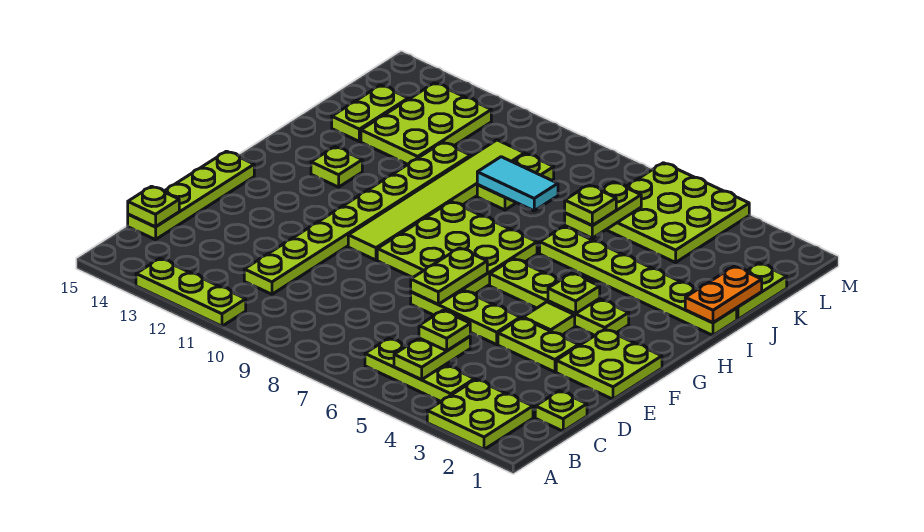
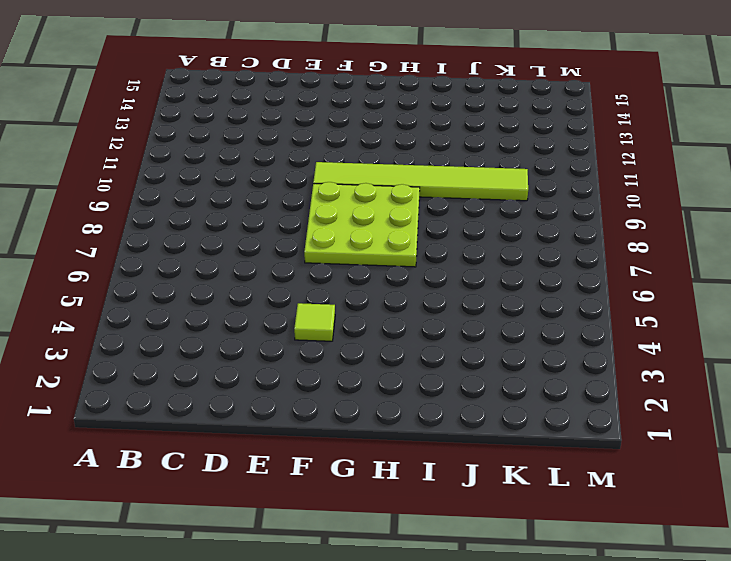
none -> lime plate A2:B3 level 1
none -> lime plate A11:A13 level 1
none -> lime plate B4:B6 level 1

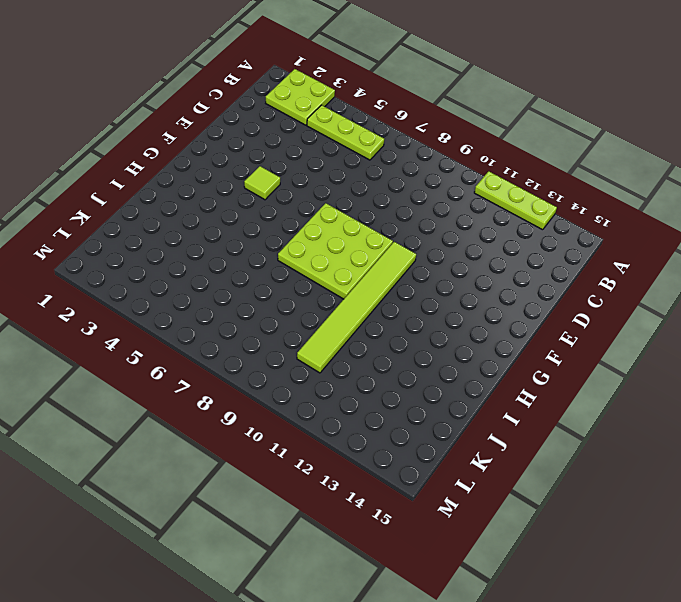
none -> lime plate C1 level 1
none -> lime plate C11:J11 level 1
none -> lime plate C15:F15 level 1

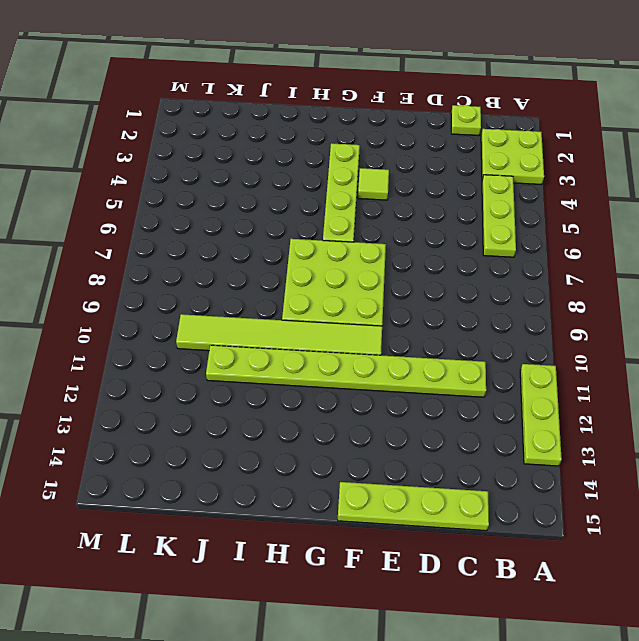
none -> lime plate E1:F2 level 1
none -> lime plate E3:E4 level 1
none -> lime plate E5:E7 level 1

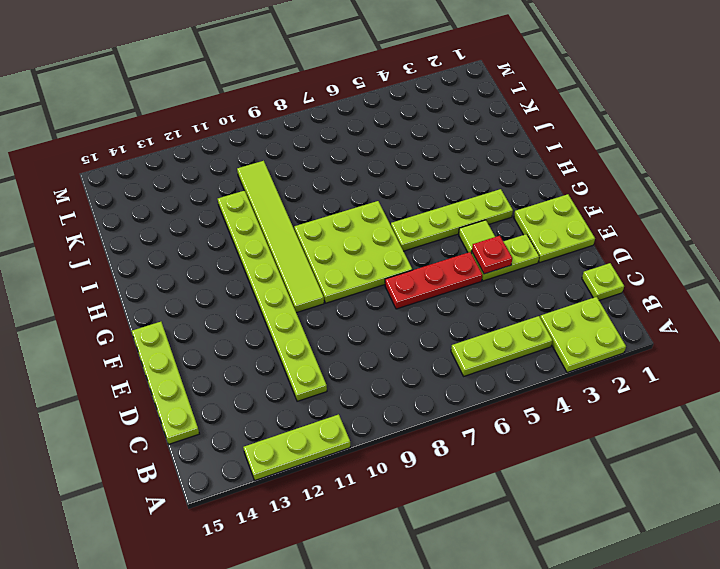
red plate E4 level 2 -> none
red plate E5:E7 level 1 -> lime plate E5:E7 level 1
none -> lime plate H13 level 1
none -> lime plate I1:I6 level 1
none -> lime plate J1:K1 level 1

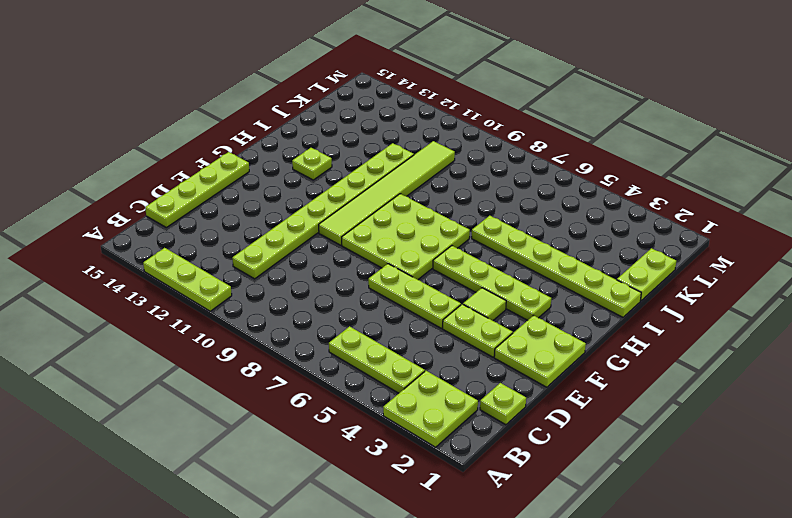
none -> lime plate J9:K9 level 1
none -> lime plate J12:L13 level 1
none -> lime plate J14:K14 level 1

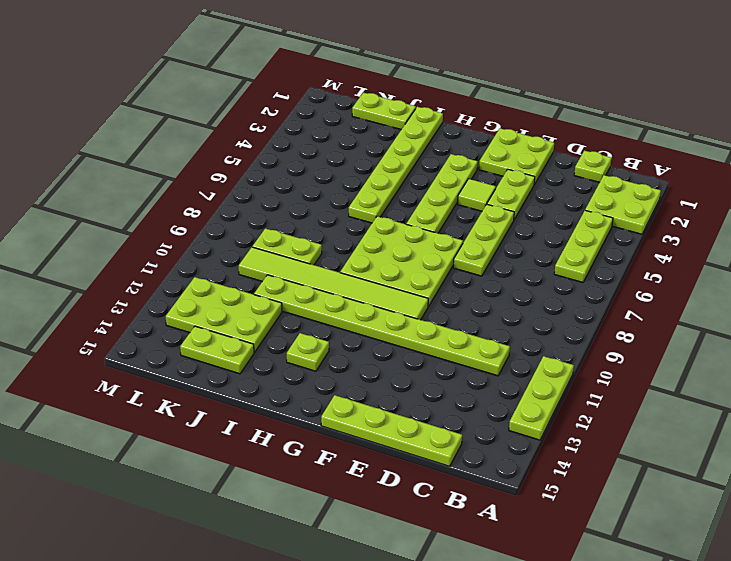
none -> lime plate K4:M6 level 1
none -> lime plate B5:C5 level 2
none -> lime plate C15 level 2

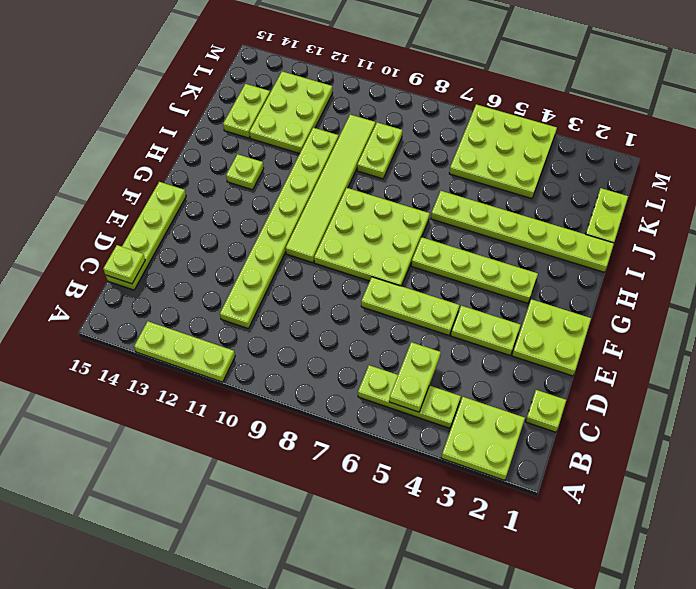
none -> lime tile F4 level 1
none -> lime plate E7:F7 level 2
none -> lime plate G4 level 2

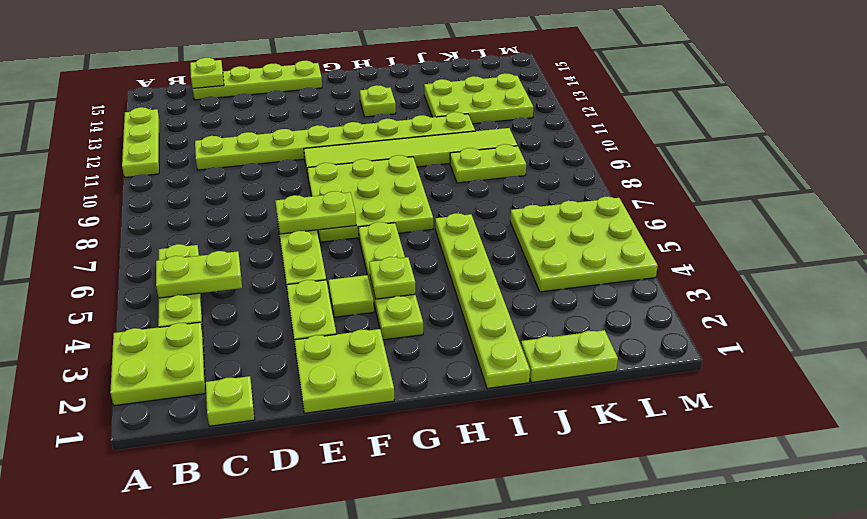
none -> lime plate J14:K14 level 1
none -> orange plate I1:J1 level 2
none -> lime plate J6:K6 level 2

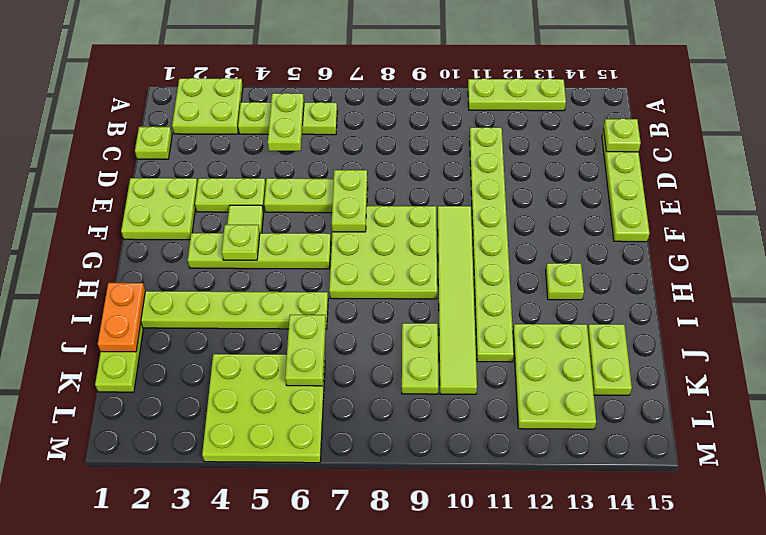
none -> cyan tile J8:J9 level 2
none -> lime plate C5 level 3
none -> lime plate J6 level 3

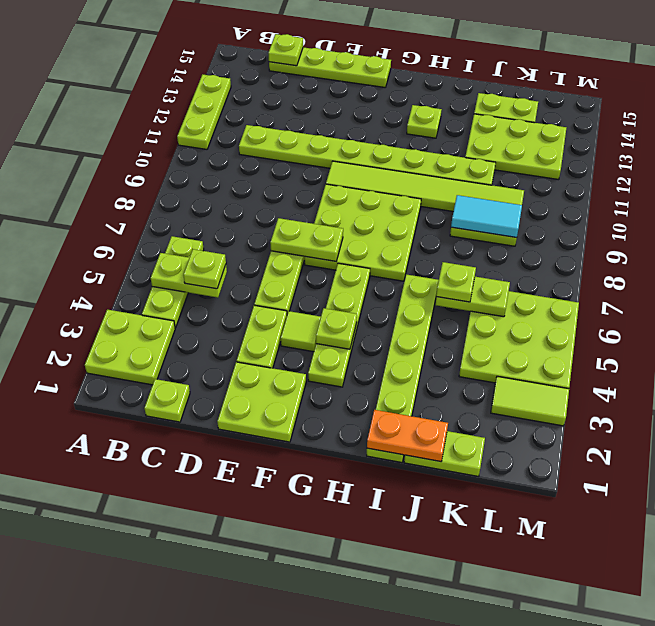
cyan tile J9:K9 level 2 -> cyan tile J8:J9 level 2
lime tile L3:M3 level 1 -> none

